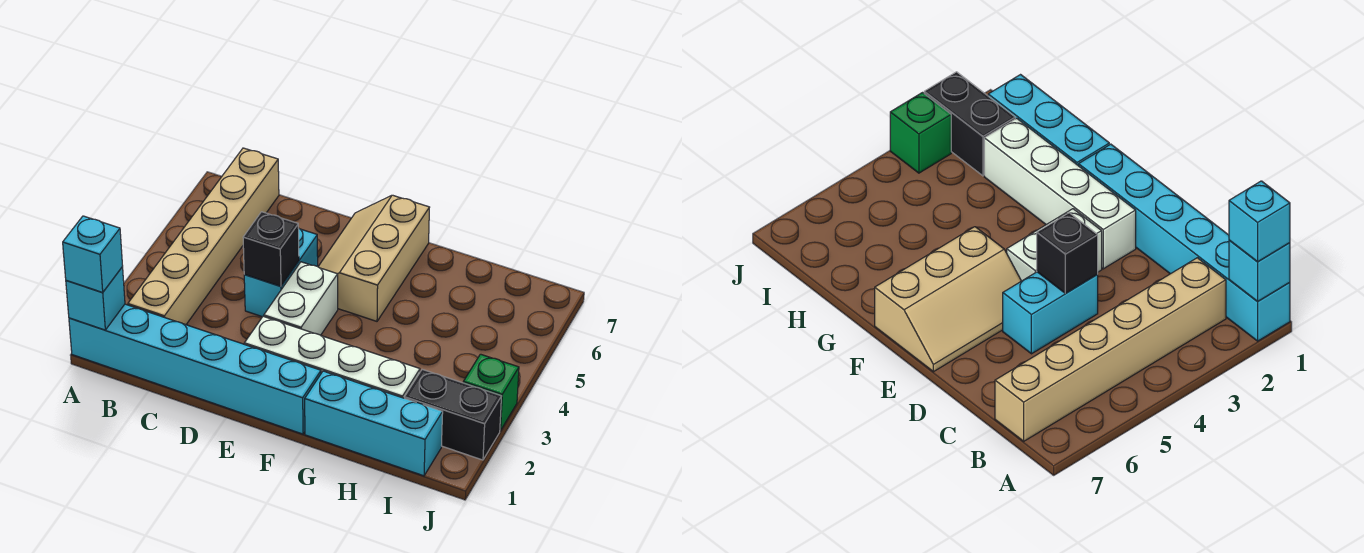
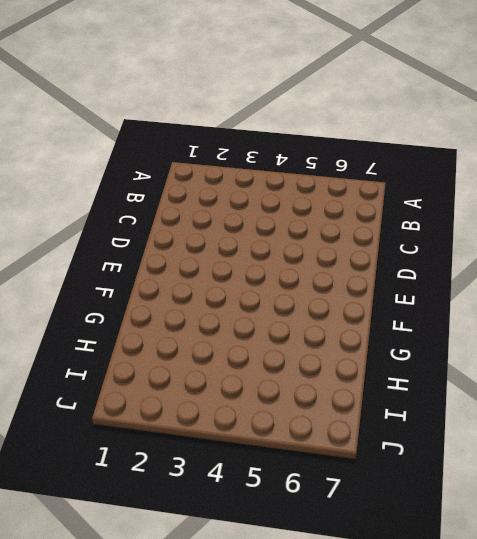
none -> cyan brick A1:F1 level 1
none -> tan brick B2:B7 level 1
none -> cyan brick D4:D5 level 1

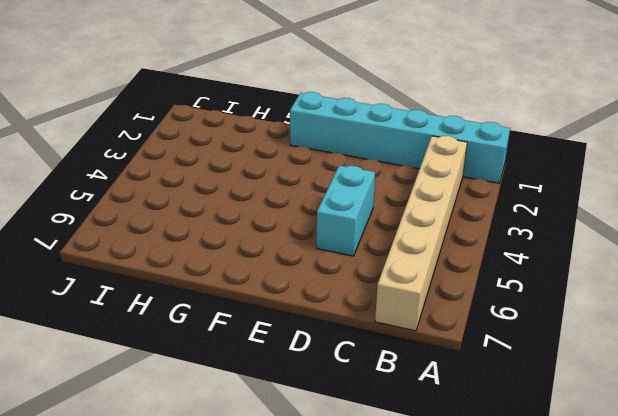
none -> white brick E2:H2 level 1
none -> white brick E3:E4 level 1
none -> tan slope E5:F7 level 1 top F

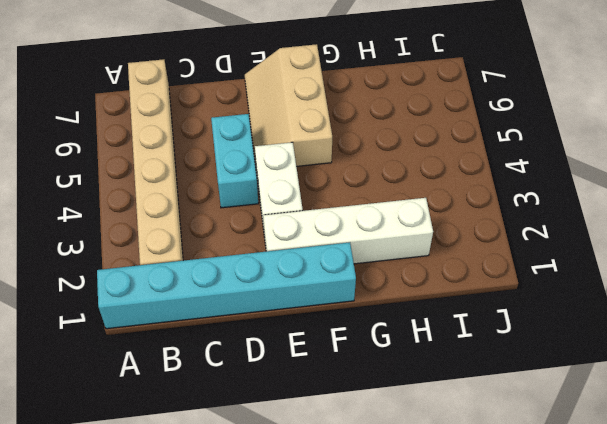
none -> cyan brick G1:I1 level 1
none -> black brick I2:J2 level 1
none -> green brick J3 level 1

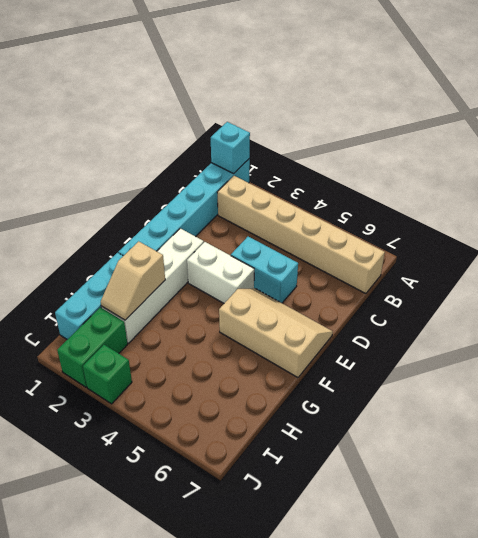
tan slope G2:H2 level 2 top G -> none
green brick I2:J2 level 1 -> black brick I2:J2 level 1
none -> black brick D4 level 2
none -> cyan brick A1 level 3

